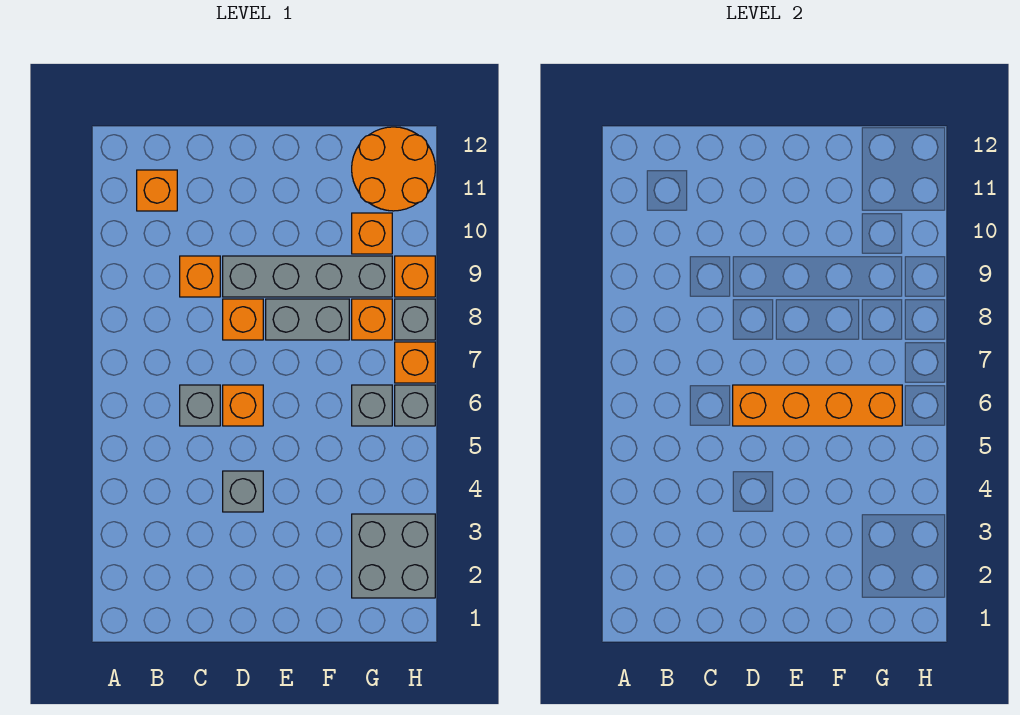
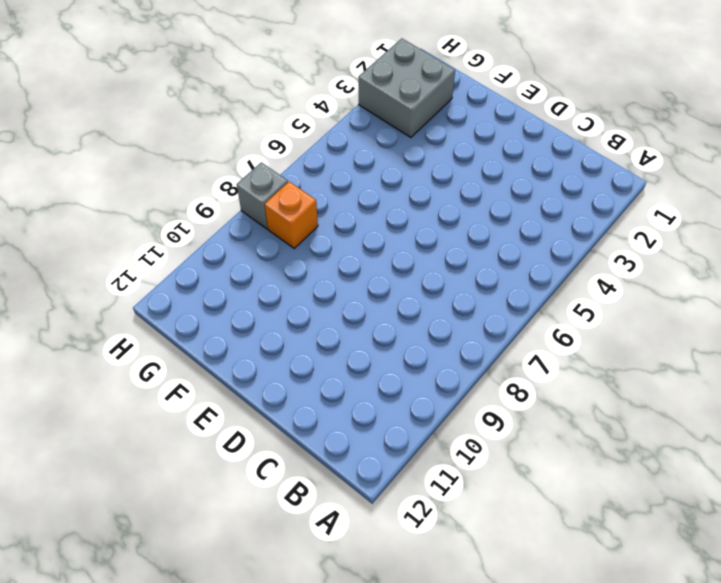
none -> orange brick B11 level 1
none -> grey brick C6 level 1
none -> orange brick C9 level 1

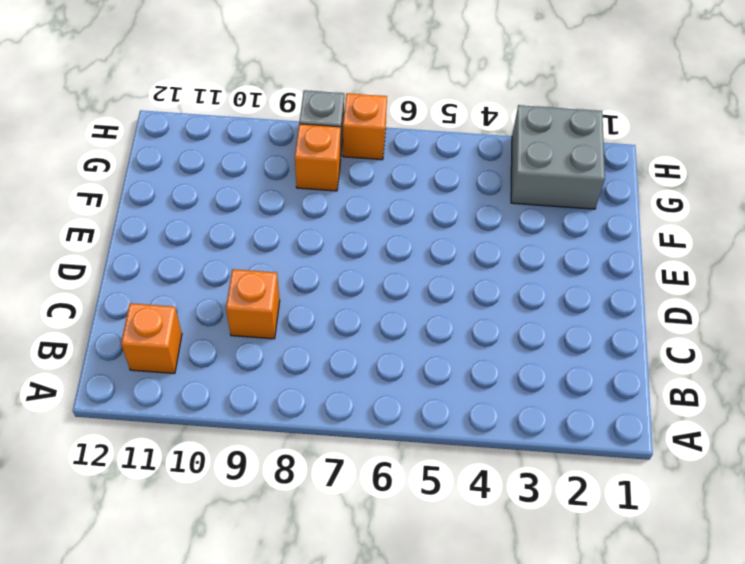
none -> grey brick C6 level 1
none -> grey brick D4 level 1
none -> orange brick D6 level 1

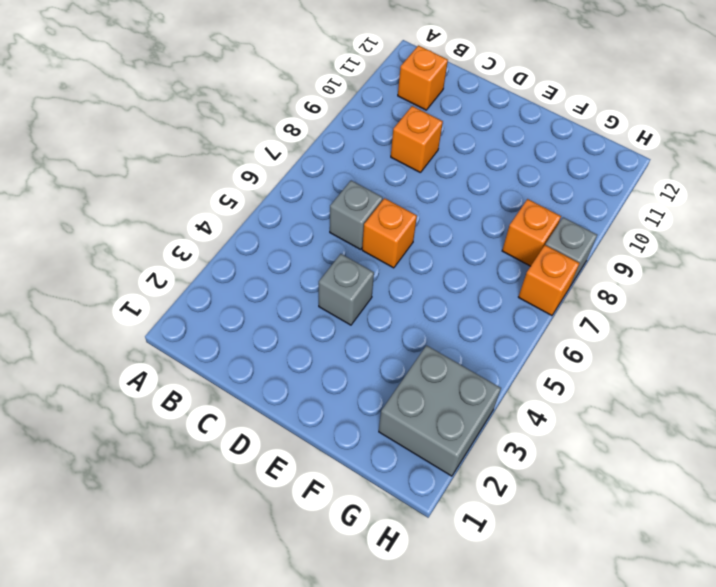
none -> orange brick D8 level 1
none -> grey brick D9:G9 level 1
none -> grey brick E8:F8 level 1

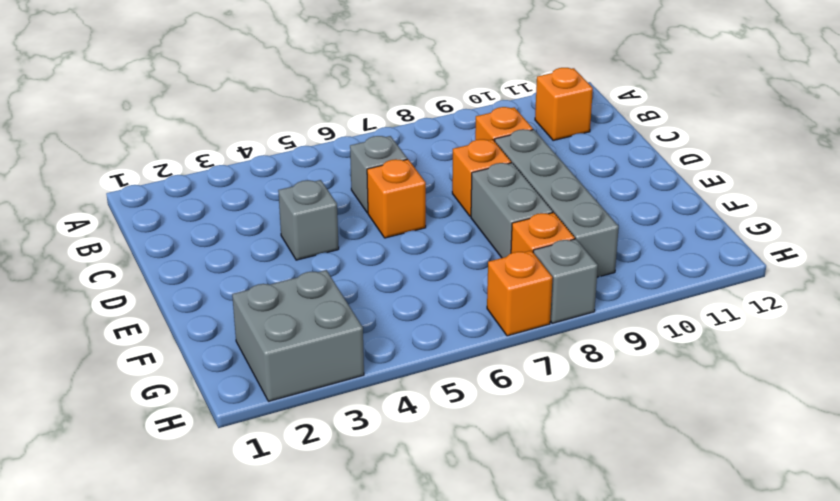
none -> grey brick G6 level 1
none -> orange brick G10 level 1
none -> orange round brick G11:H12 level 1

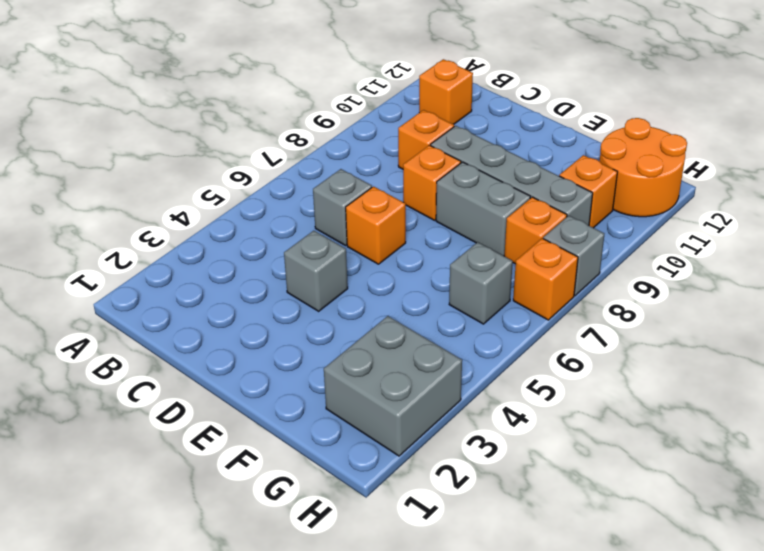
none -> grey brick H6 level 1
none -> orange brick H9 level 1
none -> orange brick D6:G6 level 2

